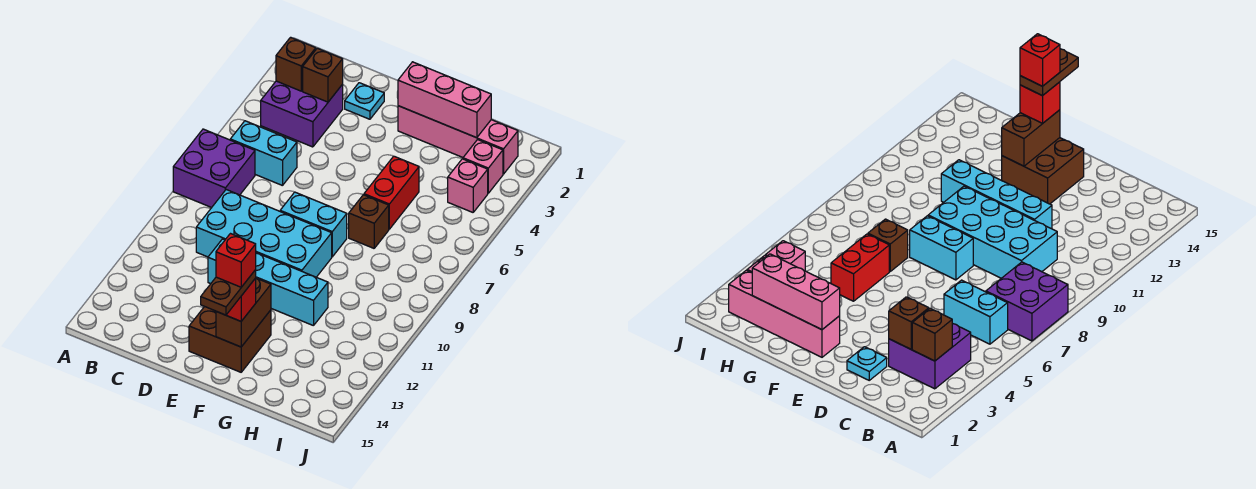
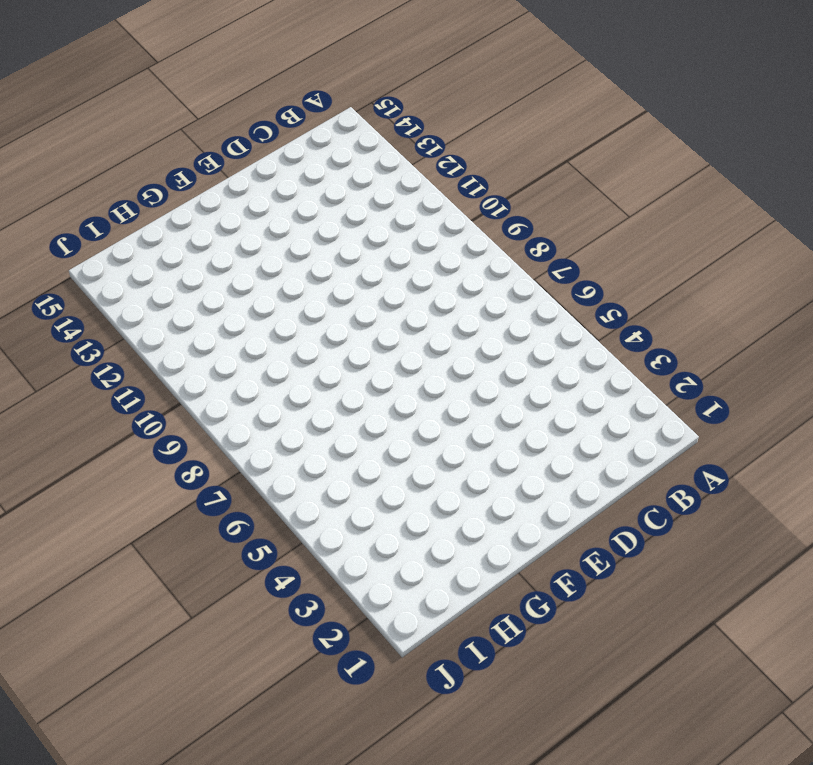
none -> purple brick A7:B8 level 1
none -> purple brick B3:C4 level 1
none -> cyan brick B6:C6 level 1

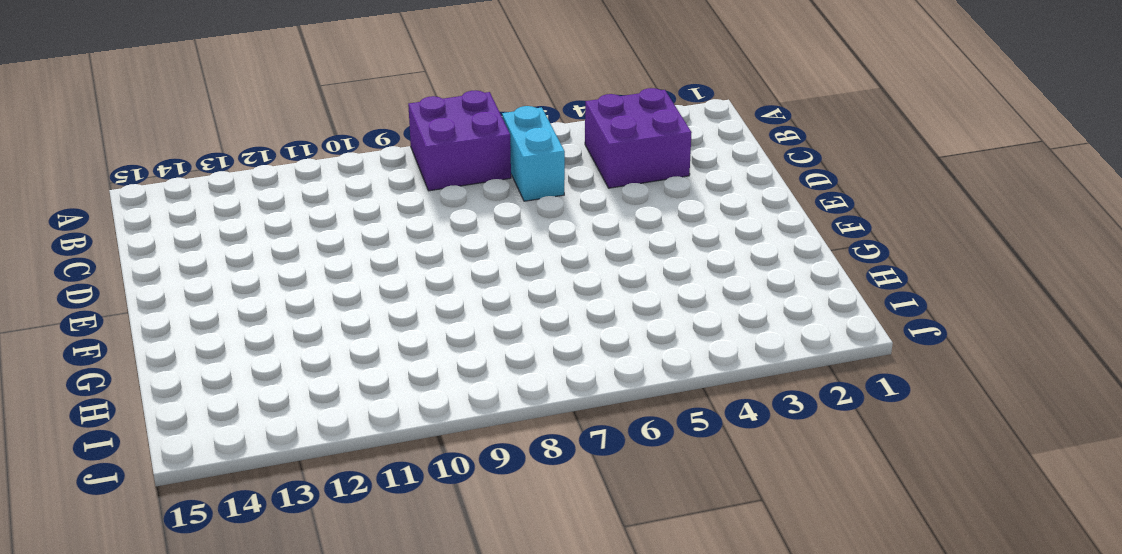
none -> cyan brick C9:F10 level 1
none -> cyan plate D2 level 1
none -> cyan brick D11:G11 level 1

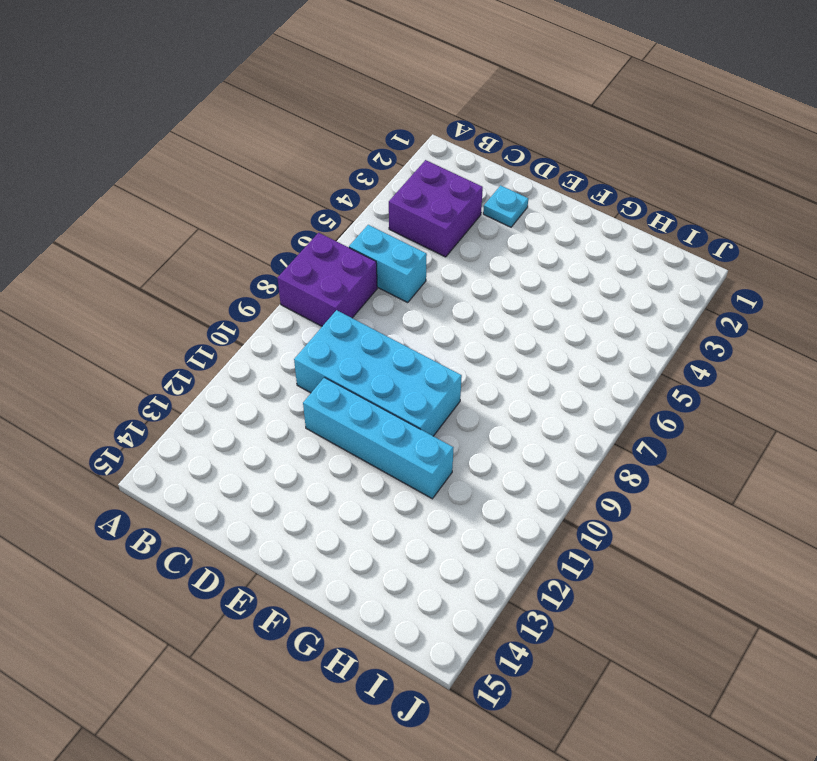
none -> cyan brick E8:F8 level 1
none -> brown brick E13:F14 level 1
none -> pink brick F2:I2 level 1

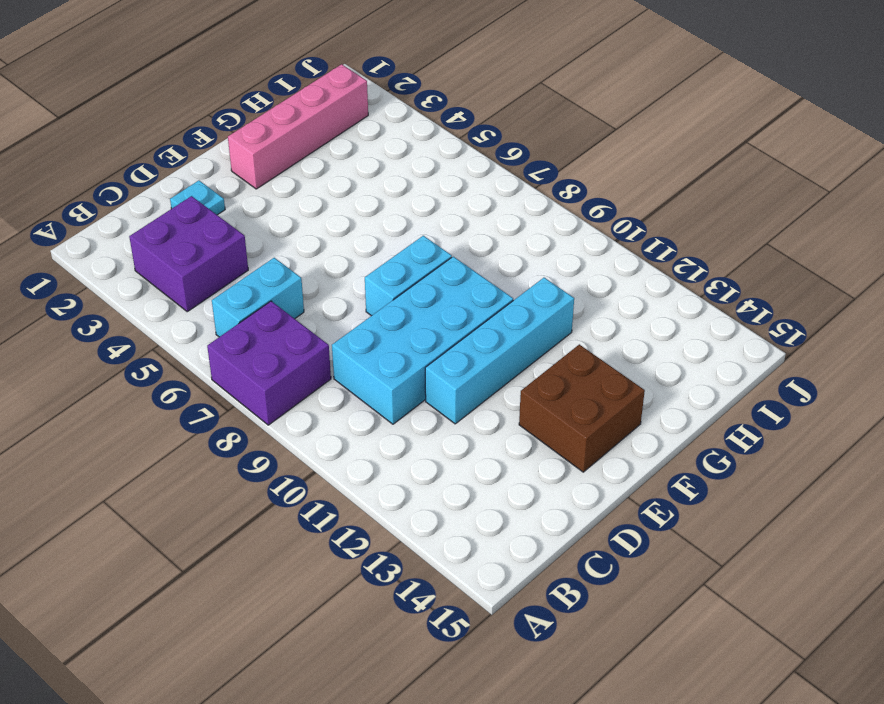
none -> red brick G5:G6 level 1
none -> brown brick G7 level 1
none -> pink brick I3 level 1

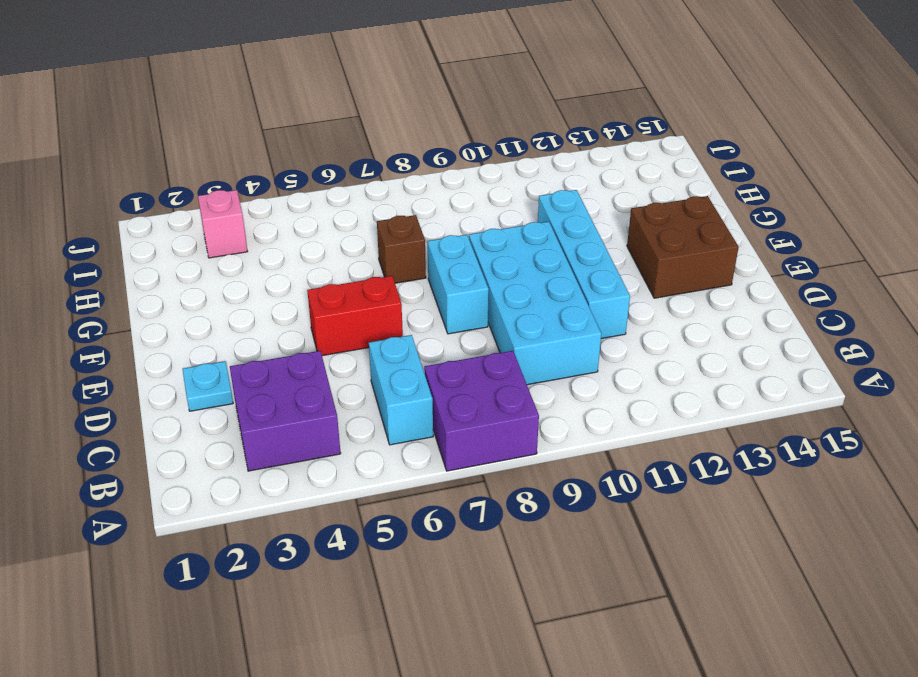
red brick E5:E6 level 1 -> red brick G5:G6 level 1
none -> pink brick F2:I2 level 1
none -> pink brick I4 level 1
none -> brown brick B3 level 2

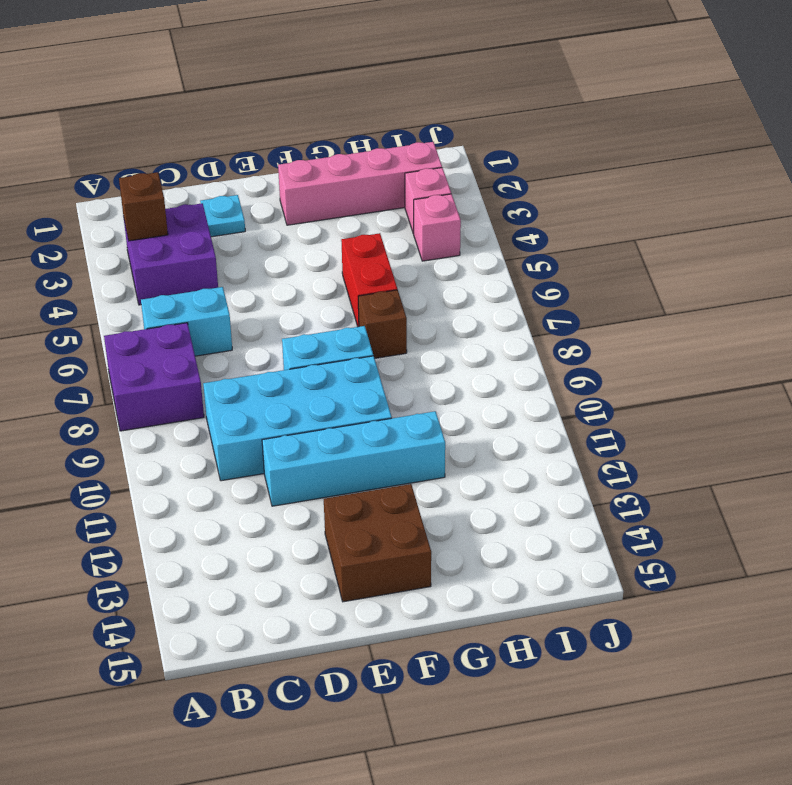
none -> brown brick C3 level 2
none -> pink brick F2:H2 level 2
none -> brown brick F13:F14 level 2

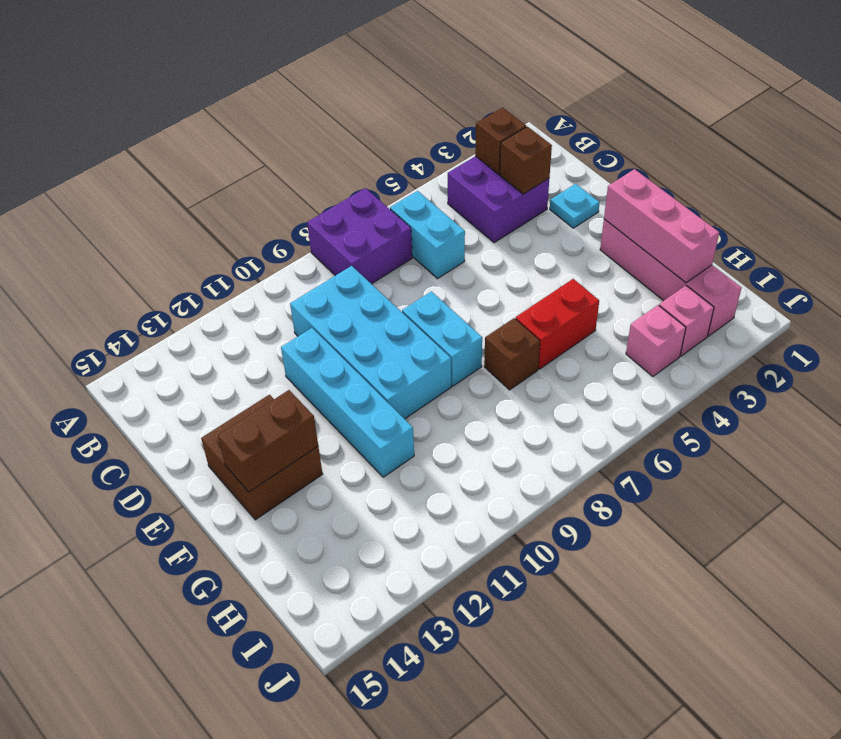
none -> red brick F14 level 3
none -> brown plate F14:F15 level 4
none -> red brick F14 level 5

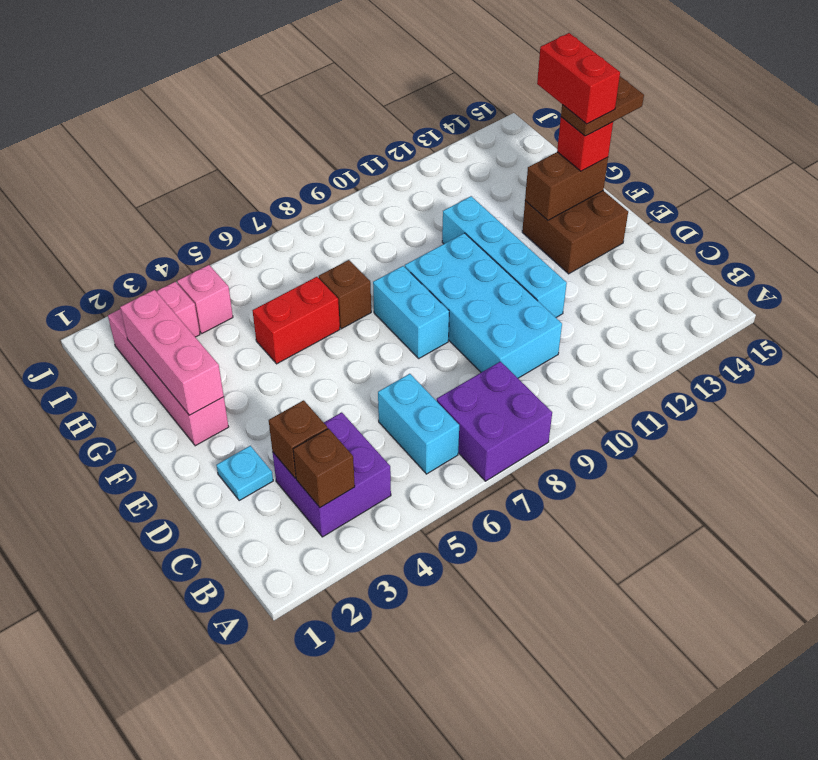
red brick F14:G14 level 5 -> red brick F14 level 5

